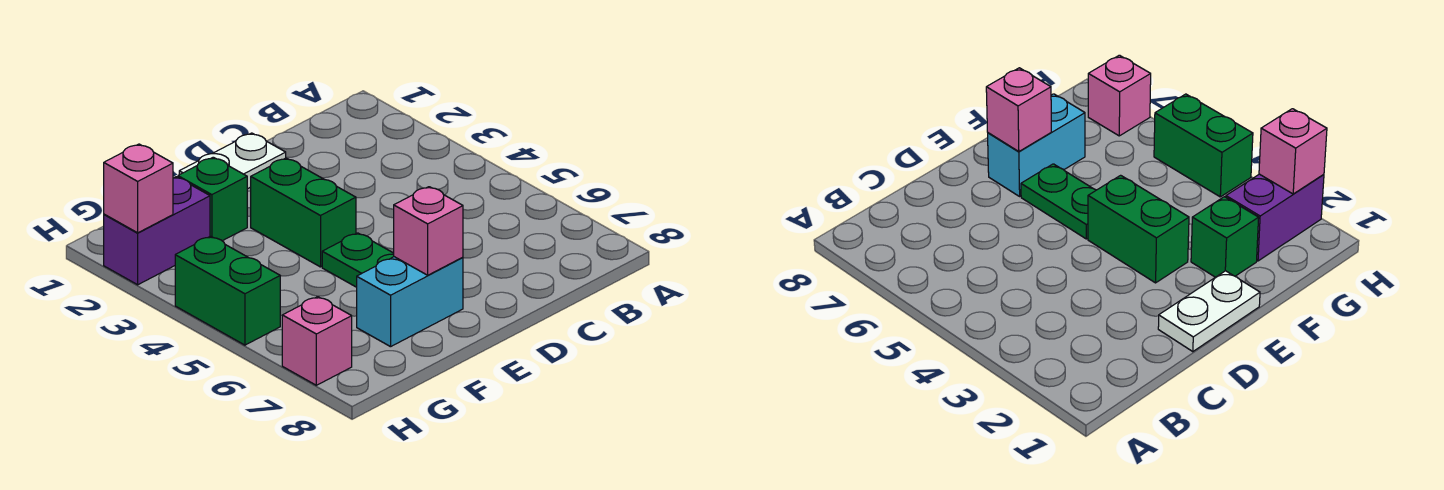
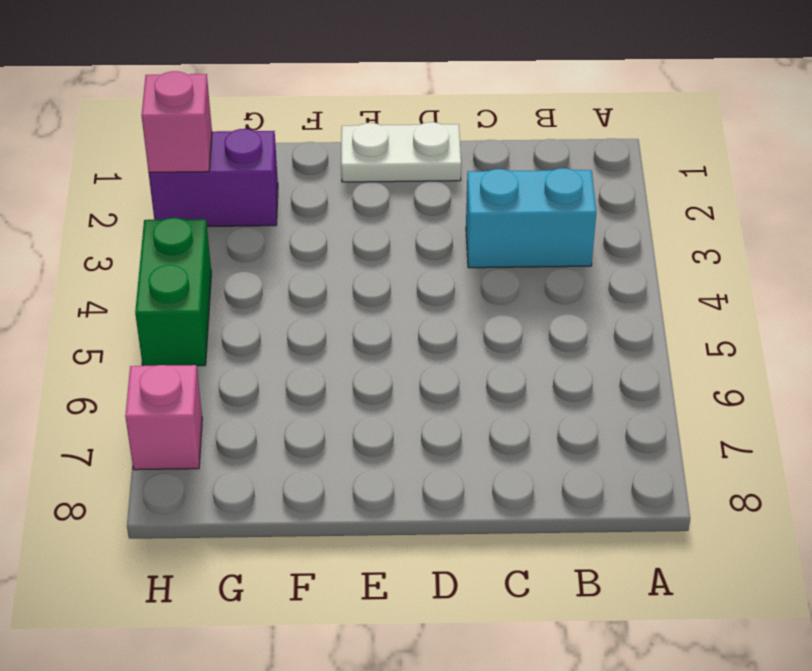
cyan brick B3:C3 level 1 -> cyan brick E7:F7 level 1
none -> green brick E3:E4 level 1
none -> green plate E5:E6 level 1

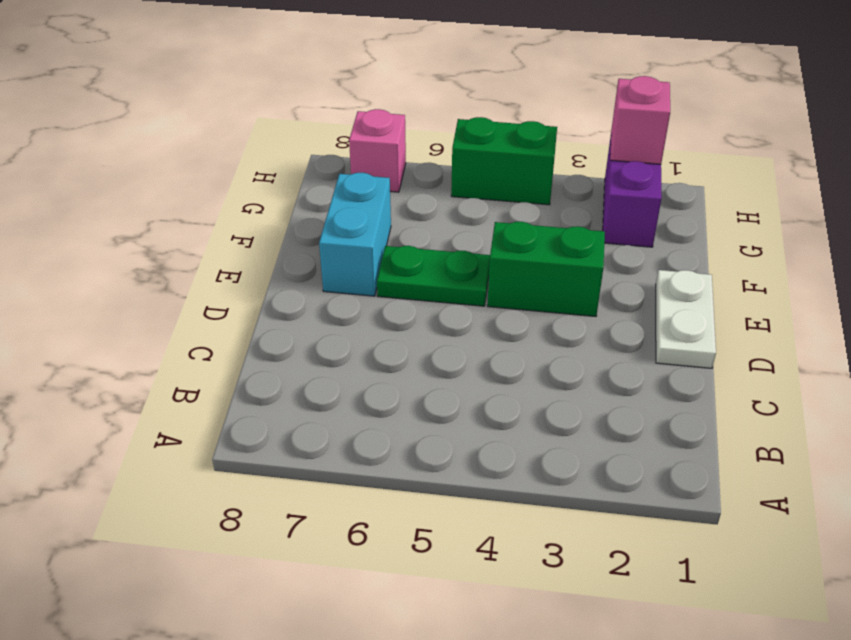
none -> green brick F2 level 1
none -> pink brick E7 level 2

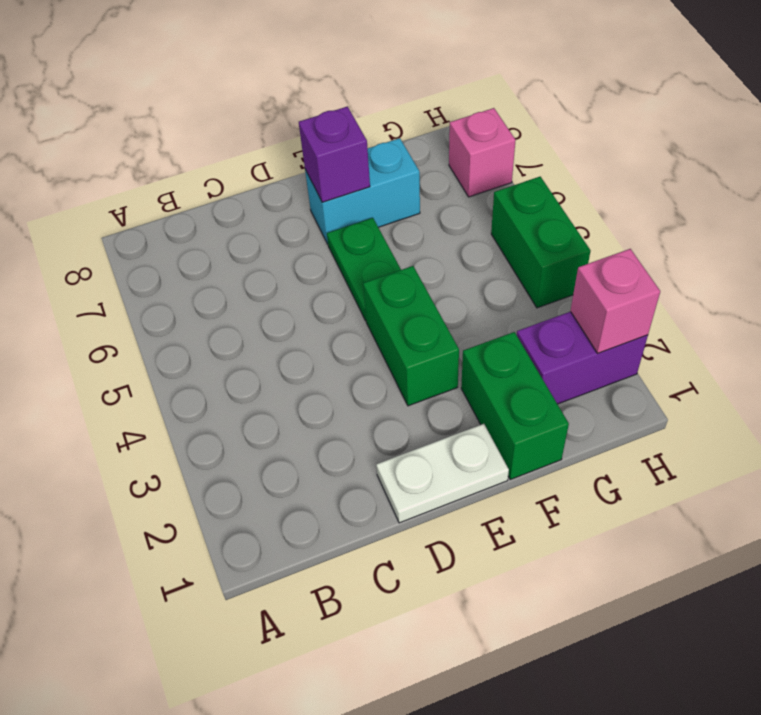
purple brick E7 level 2 -> pink brick E7 level 2
green brick F1:F2 level 1 -> green brick F2 level 1

